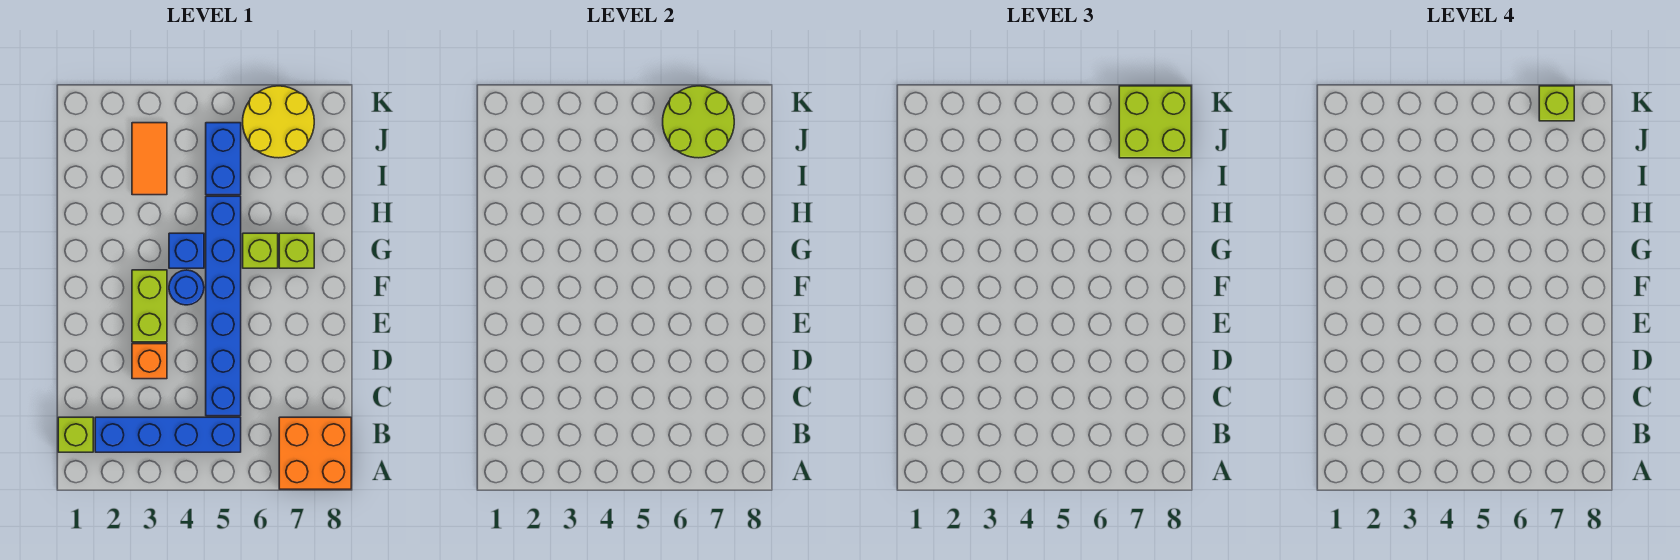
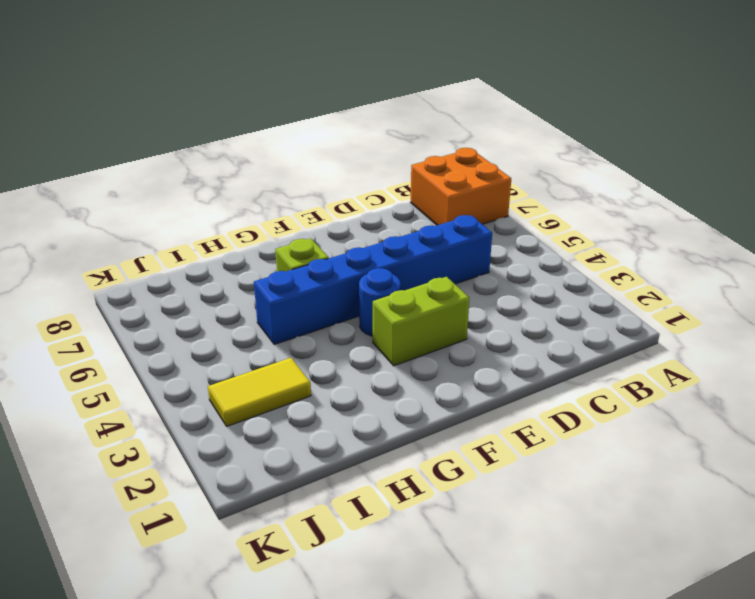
yellow tile I3:J3 level 1 -> orange tile I3:J3 level 1
none -> lime brick B1 level 1
none -> blue brick B2:B5 level 1
none -> orange brick D3 level 1

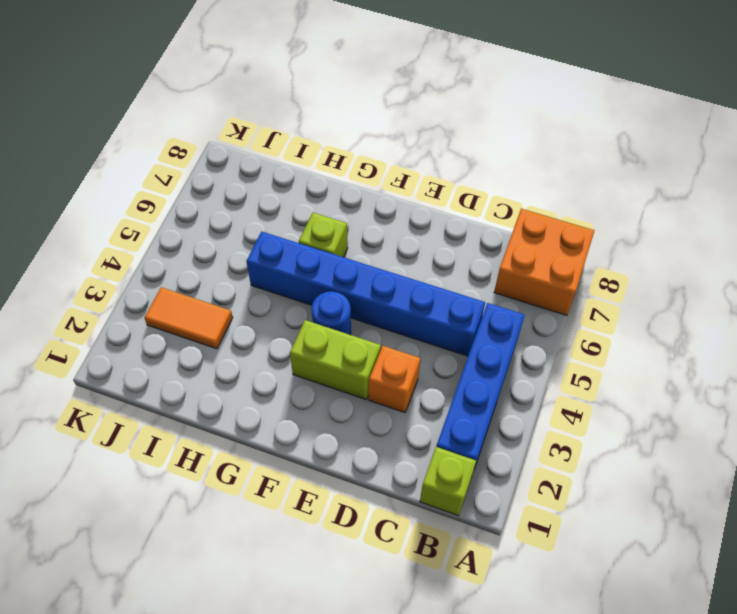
none -> blue brick G4 level 1
none -> lime brick G7 level 1
none -> blue brick I5:J5 level 1

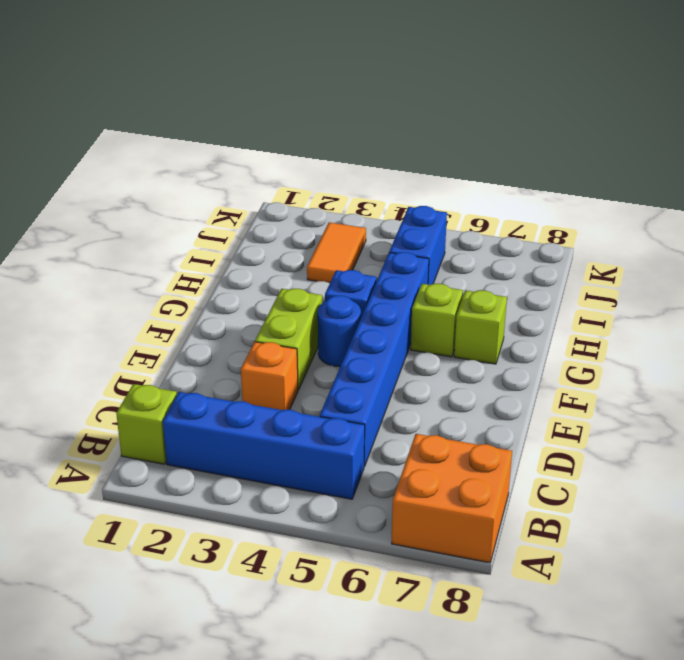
none -> yellow round brick J6:K7 level 1
none -> lime round brick J6:K7 level 2
none -> lime brick J7:K8 level 3

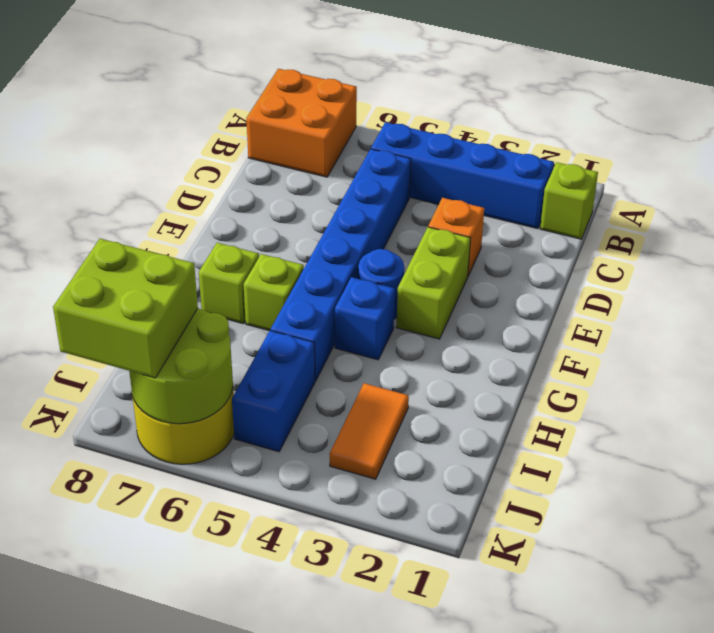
none -> lime brick K7 level 4

